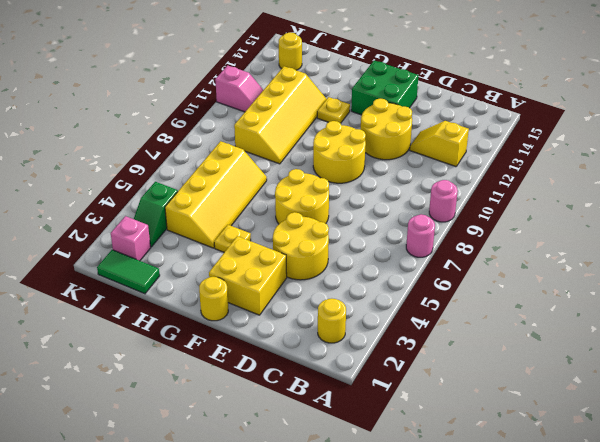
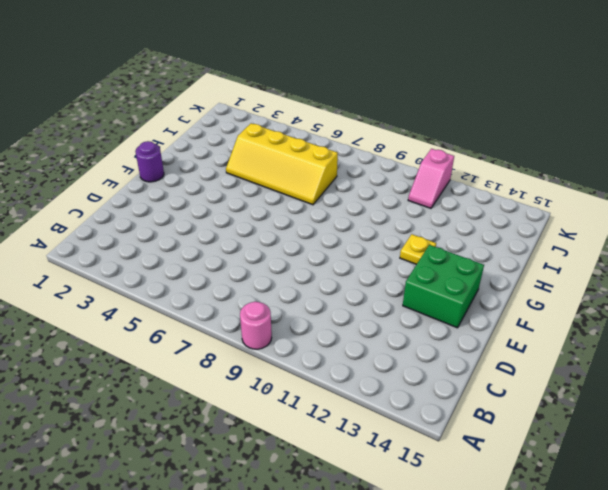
purple round brick F1 level 1 -> yellow round brick F1 level 1
none -> pink round brick A7 level 1
none -> yellow round brick B2 level 1
none -> yellow slope B12:C12 level 1 top B

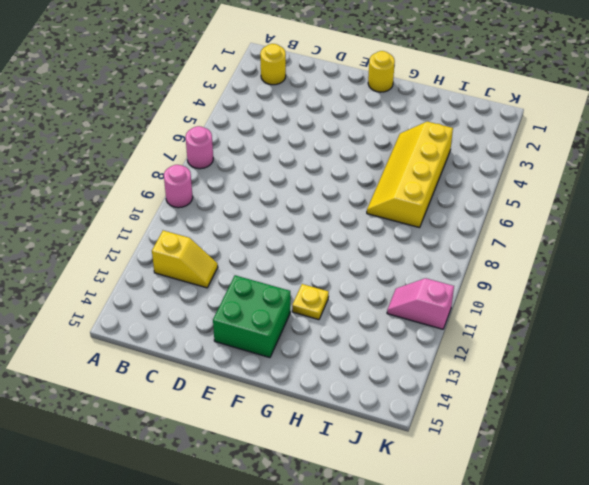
none -> yellow round brick D4:E5 level 1
none -> yellow round brick D11:E12 level 1
none -> yellow brick E2:F3 level 1

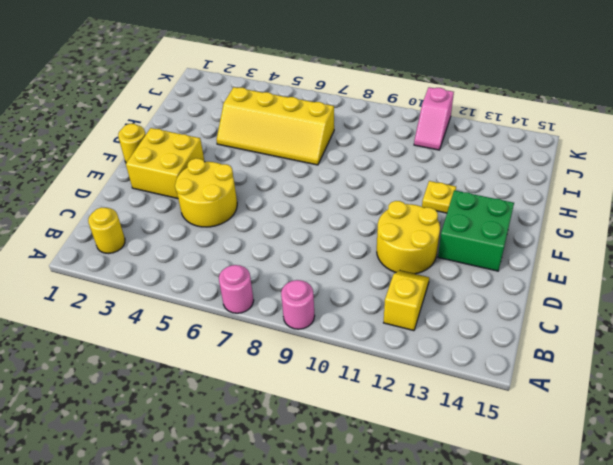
none -> yellow round brick E6:F7 level 1
none -> yellow round brick E9:F10 level 1
none -> yellow plate G4 level 1

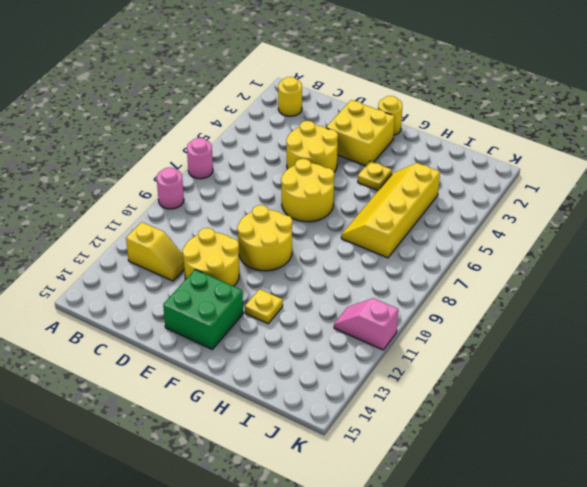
none -> yellow slope H9:I12 level 1 top I
none -> green tile I1:J1 level 1
none -> pink brick J2 level 1

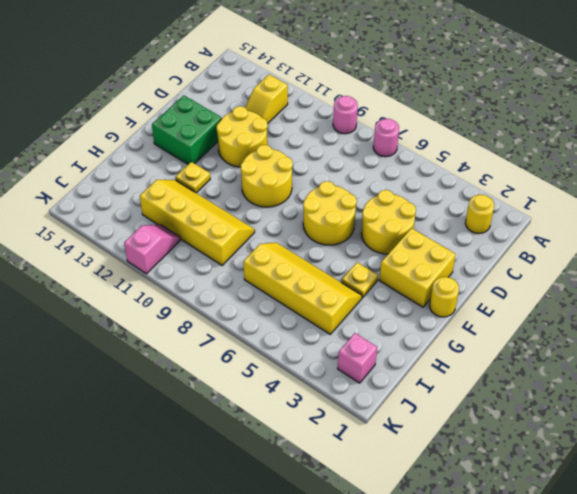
none -> green tile I1:J1 level 1
none -> green slope J3:J4 level 1 top 4
none -> yellow round brick J14 level 1

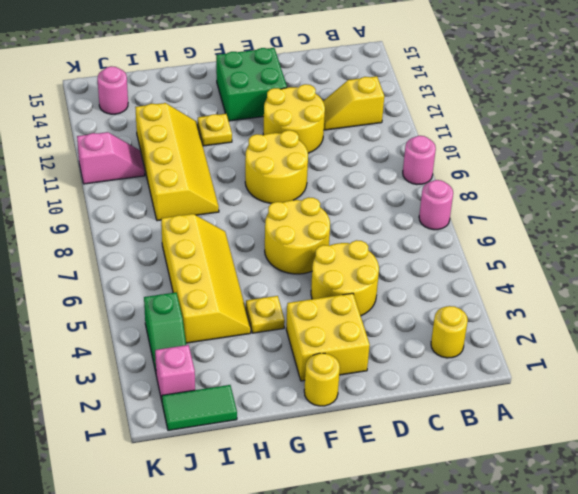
pink round brick J14 level 1 -> yellow round brick J14 level 1

